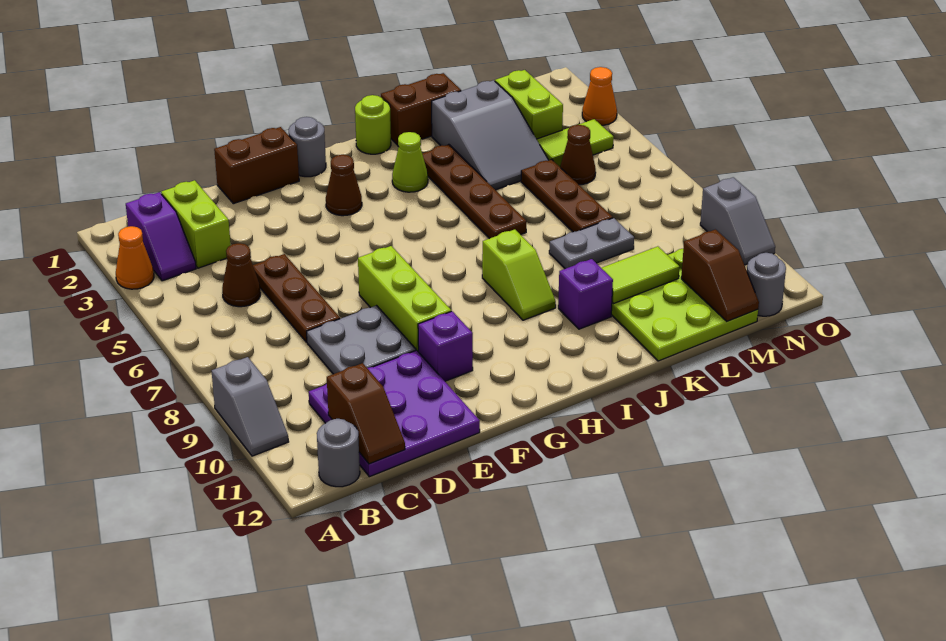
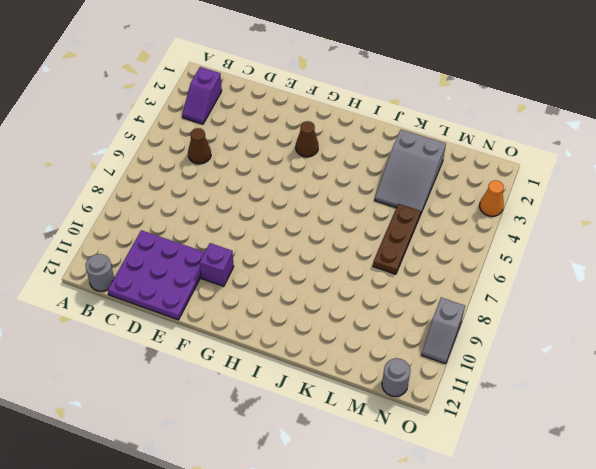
none -> orange cone A3 level 1
none -> grey slope A9:A10 level 1 top 9
none -> lime brick C2:C3 level 1
none -> brown plate D5:D7 level 1

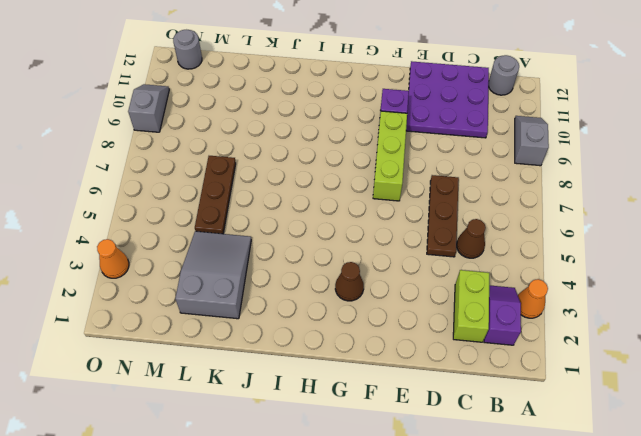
none -> grey plate D8:E9 level 1
none -> brown brick E1:F1 level 1
none -> grey round brick G1 level 1
none -> lime round brick I1 level 1

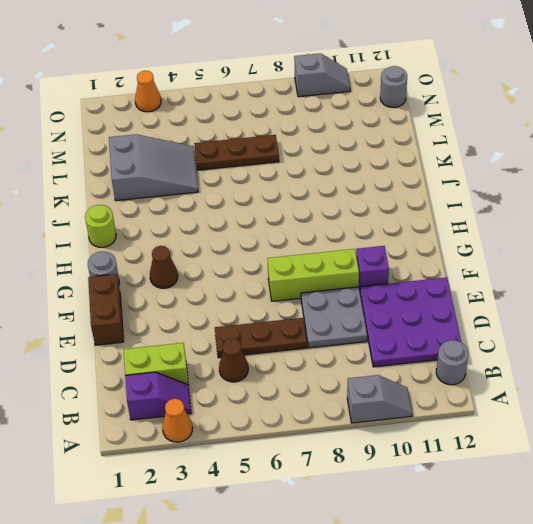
none -> lime cone I3 level 1
none -> lime slope I8:I9 level 1 top 8
none -> brown brick J1:K1 level 1
none -> brown plate J3:J6 level 1

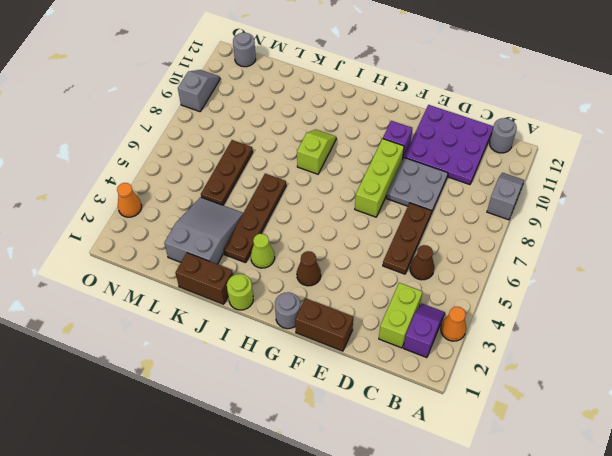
none -> purple brick J10 level 1
none -> grey plate K8:L8 level 1
none -> lime plate K10:M12 level 1
none -> lime brick M2:M3 level 1

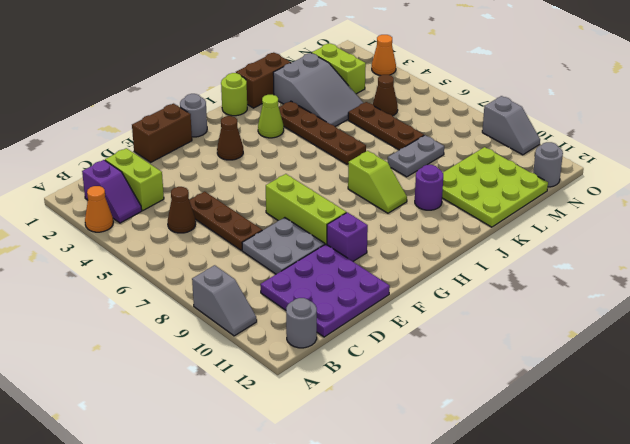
purple round brick J10 level 1 -> purple brick J10 level 1
none -> lime tile M4:N4 level 1
none -> brown slope C11:C12 level 2 top 11
none -> lime tile K10:L10 level 2
none -> brown slope M11:M12 level 2 top 11

